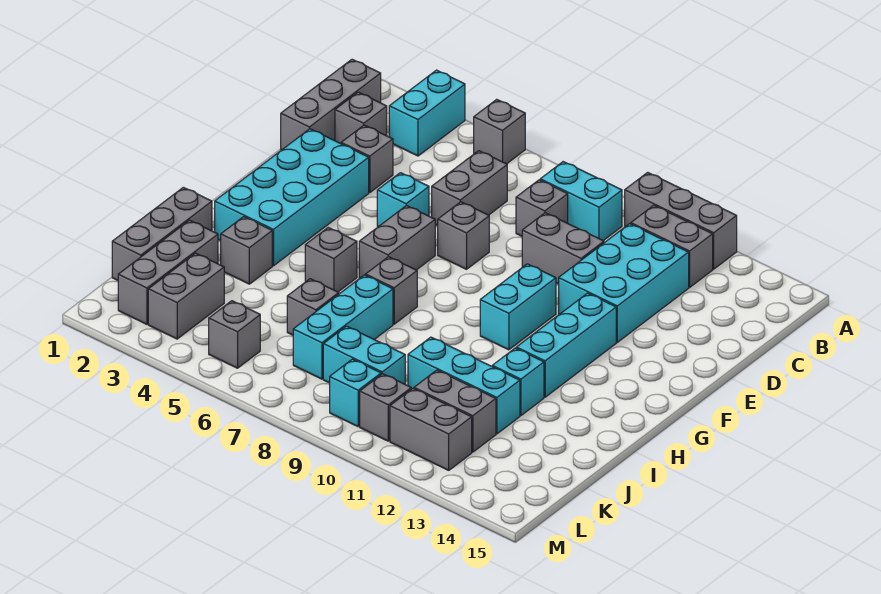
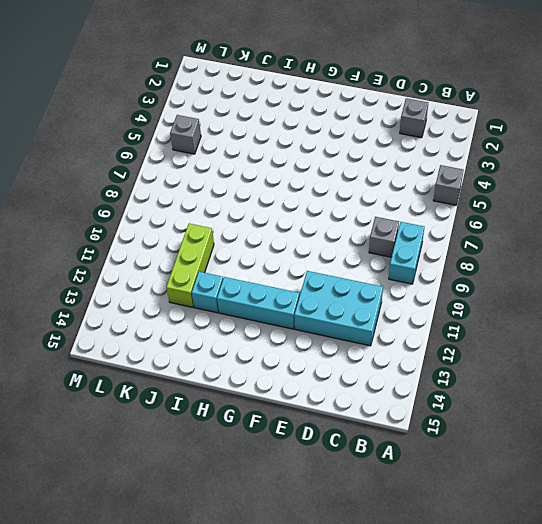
lime brick J10:J12 level 1 -> cyan brick J10:J12 level 1
none -> cyan brick A3:B3 level 1
none -> grey brick A10:A12 level 1
none -> grey brick B1:D1 level 1
none -> grey brick B11:B12 level 1

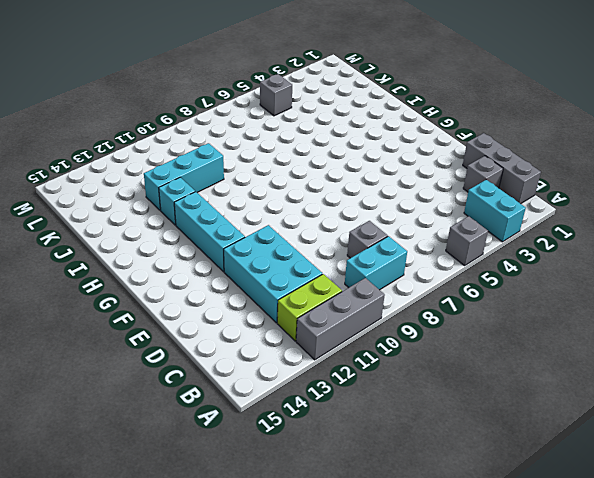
lime brick B11:B12 level 1 -> grey brick B11:B12 level 1
none -> grey brick C6:D6 level 1
none -> grey brick D3 level 1
none -> grey brick D9:D10 level 1
none -> cyan brick E2:H3 level 1

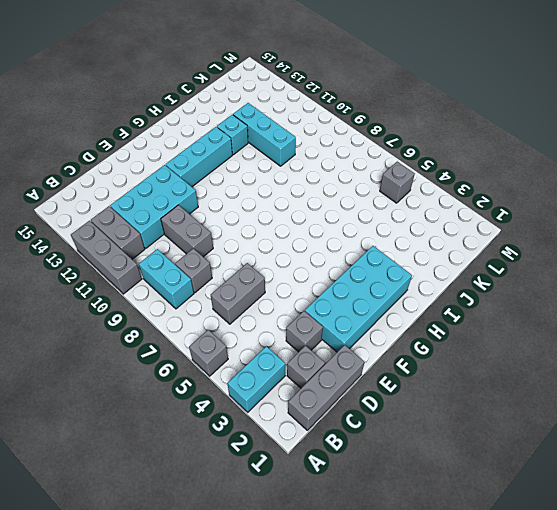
none -> cyan brick E5 level 1
none -> grey brick E7 level 1
none -> grey brick F6:G6 level 1
none -> cyan brick F10:G10 level 1

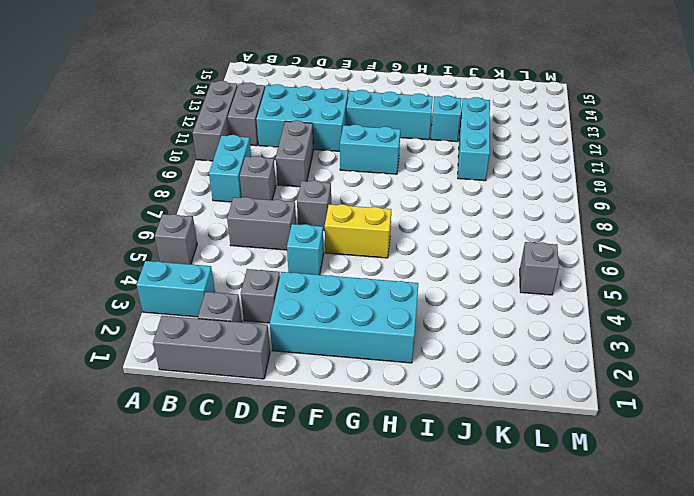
yellow brick F6:G6 level 1 -> grey brick F6:G6 level 1
none -> grey brick H5 level 1
none -> grey brick H7 level 1
none -> grey brick I1:K1 level 1
none -> grey brick I3 level 1

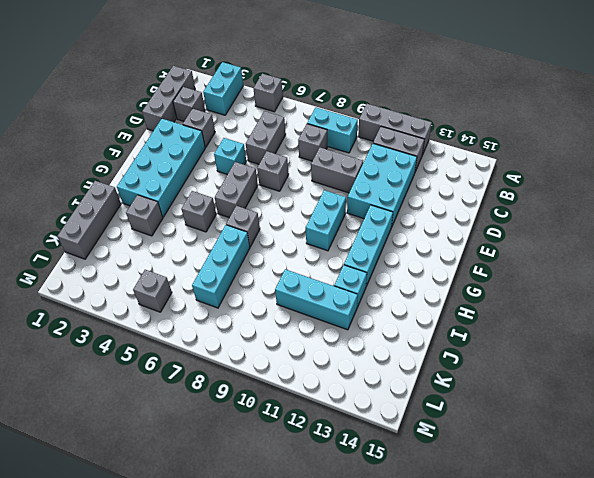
none -> grey brick J2:L2 level 1
none -> grey brick J6 level 1
none -> grey brick K3:L3 level 1
none -> cyan brick K8:K9 level 1

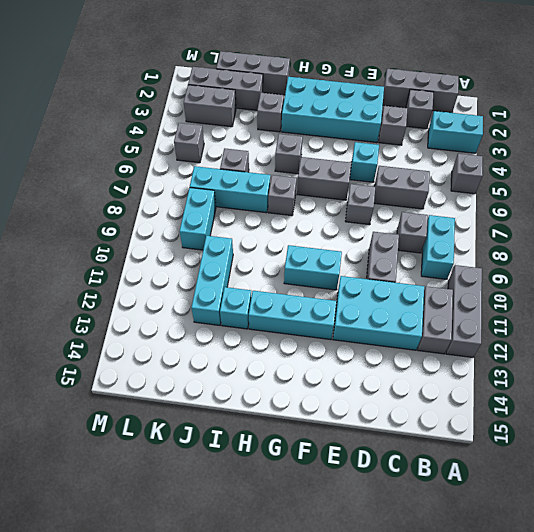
none -> grey brick K11:K12 level 1
none -> cyan brick L9 level 1
none -> grey brick L10 level 1
none -> grey brick L11:L12 level 1

